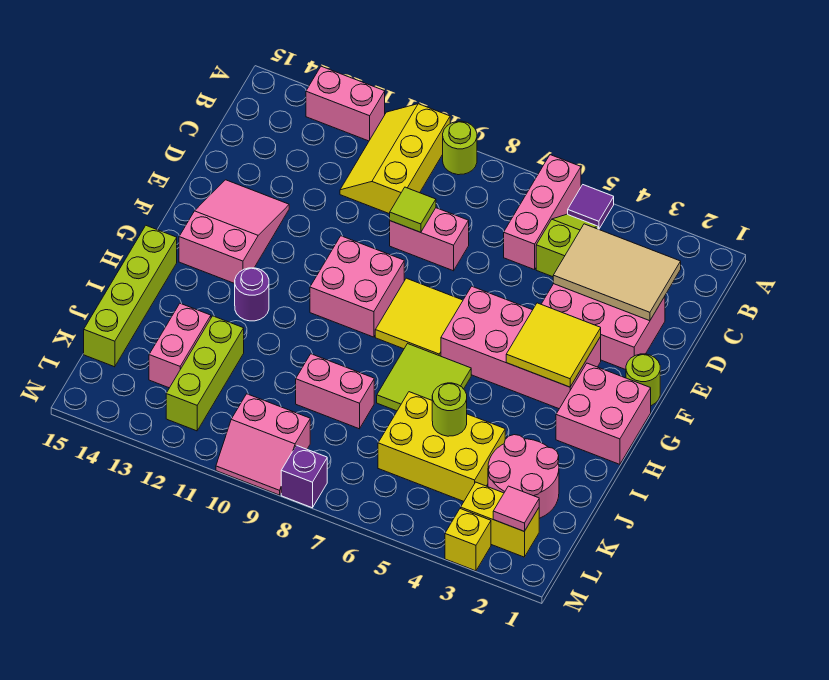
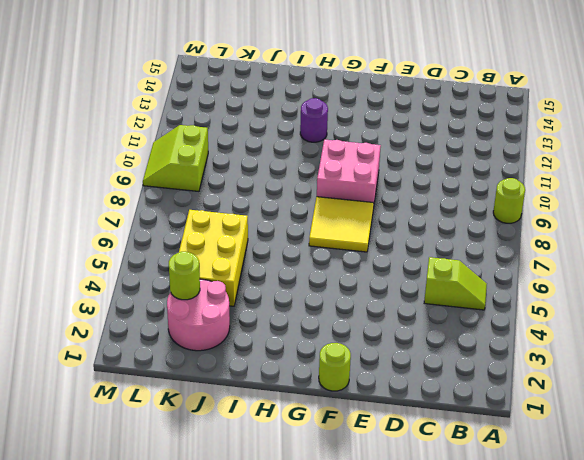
lime round brick K3 level 2 -> lime round brick J5 level 2
lime slope L9:M10 level 1 top L -> pink slope L9:M10 level 1 top L
none -> purple tile A5 level 1
none -> pink brick A6:C6 level 1
none -> yellow slope A10:C11 level 1 top 10
none -> pink brick A12:A13 level 1

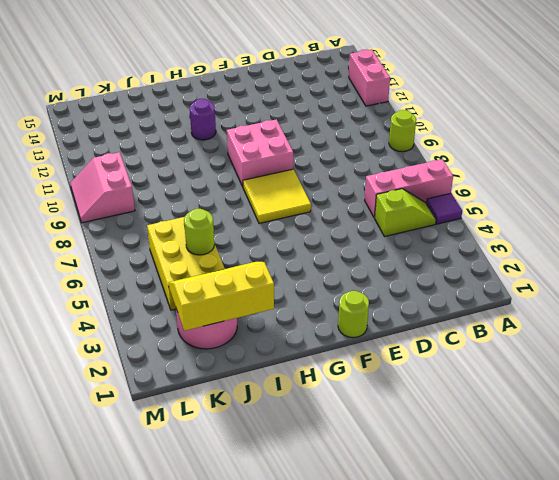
yellow slope I2:K3 level 2 top 2 -> yellow slope A10:C11 level 1 top 10
none -> pink brick D2:E4 level 1
none -> pink brick D8:D9 level 1
none -> pink slope E13:G14 level 1 top G
none -> pink brick F3:G6 level 1

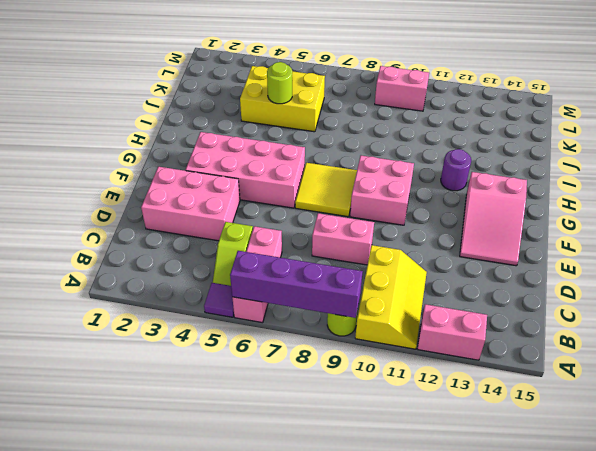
purple brick A6:A9 level 2 -> none
none -> lime round brick F1 level 1
none -> pink brick G1:H2 level 1
none -> lime tile H6:I7 level 1
none -> lime brick H15:K15 level 1

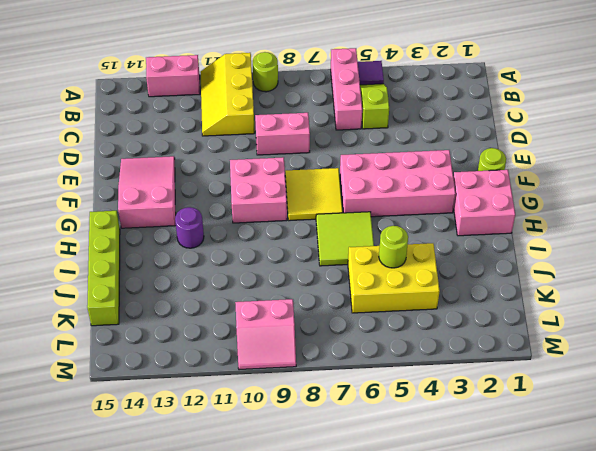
none -> pink brick D2:E4 level 1
none -> pink round brick J2:K3 level 1
none -> pink brick J8:J9 level 1
none -> lime brick J12:L12 level 1

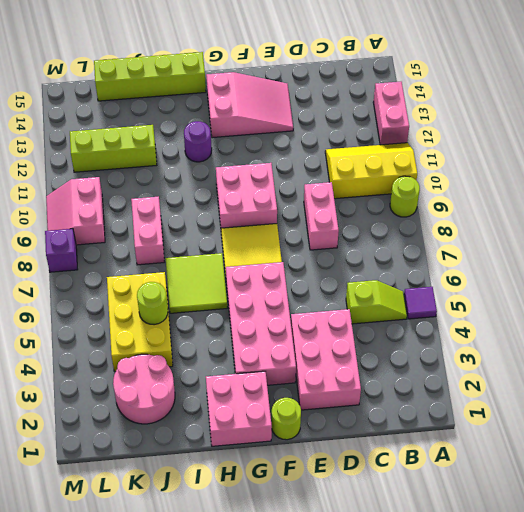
none -> pink brick A6:C6 level 1
none -> pink brick J13:K13 level 1
none -> yellow brick L2:L3 level 1
none -> yellow brick M3 level 1

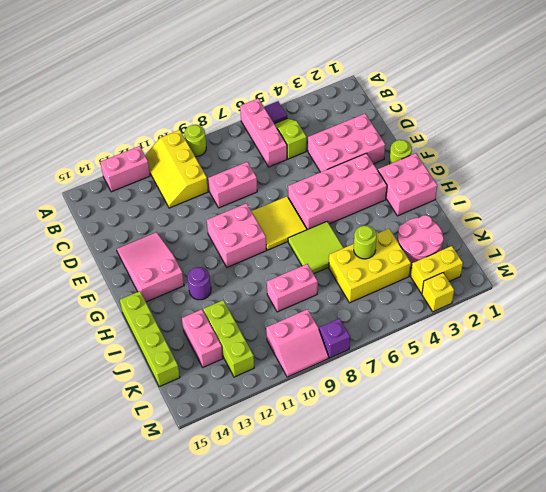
none -> tan tile C2:D4 level 2
none -> lime tile D9 level 2
none -> yellow tile F3:G4 level 2
none -> pink tile L2 level 2

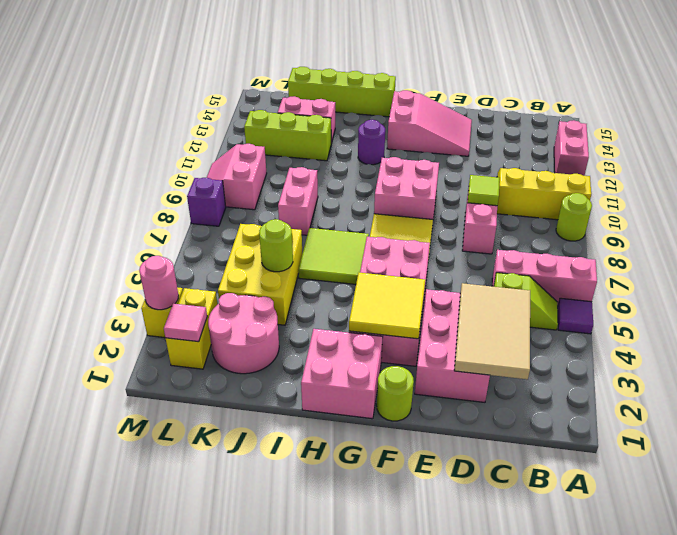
pink round brick M3 level 2 -> none

